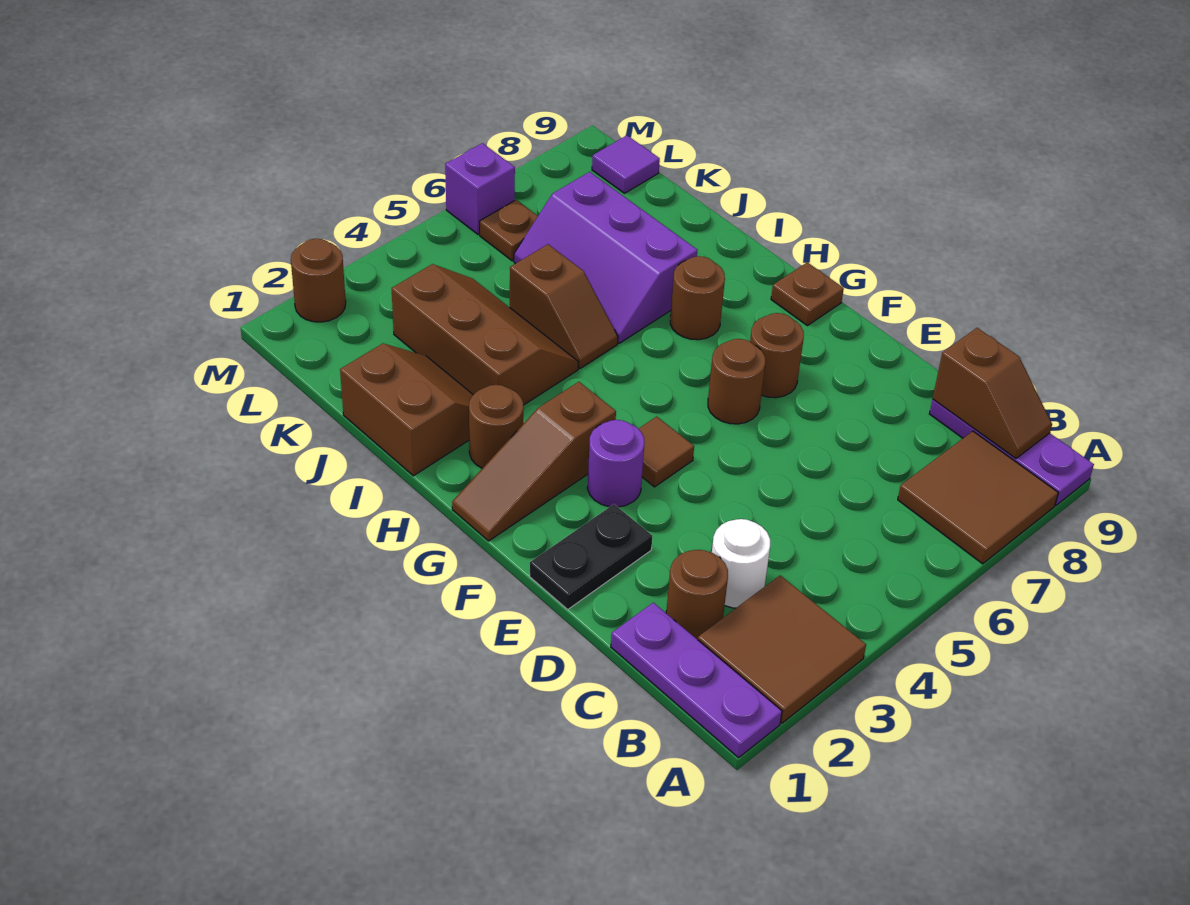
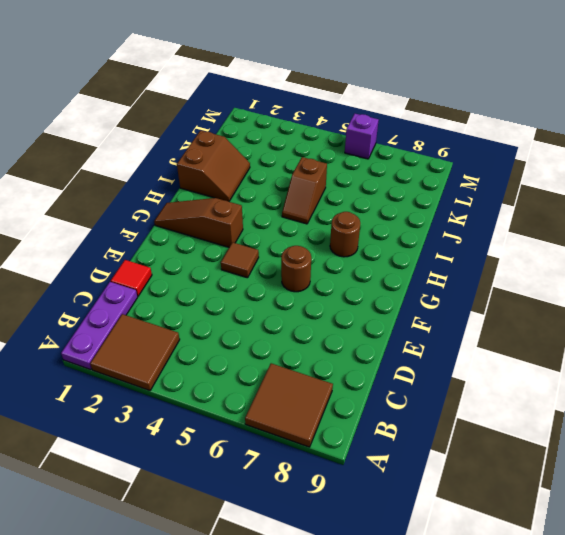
red tile D1 level 1 -> none
none -> purple plate A9:C9 level 1
none -> brown round brick C2 level 1
none -> white round brick C3 level 1

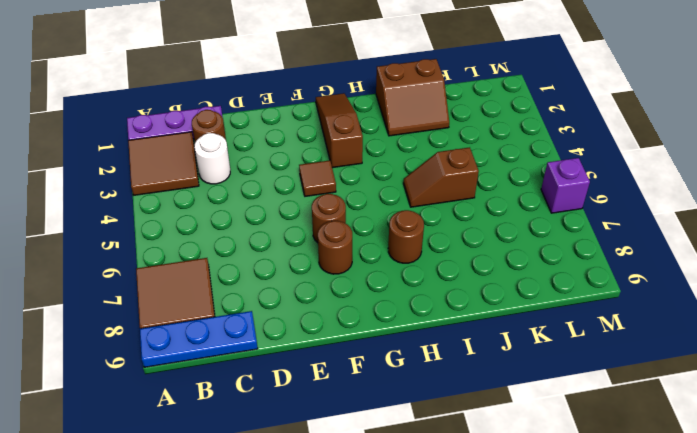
blue plate A9:C9 level 1 -> purple plate A9:C9 level 1
none -> black plate E1:E2 level 1
none -> purple round brick F3 level 1
none -> brown plate G9 level 1

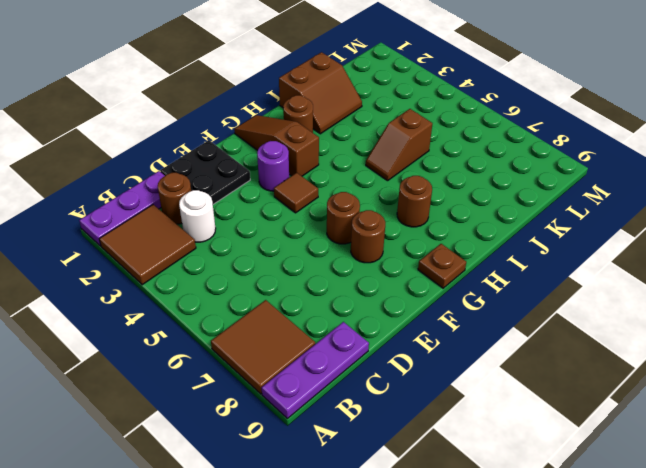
black plate D1:E2 level 1 -> black plate E1:E2 level 1
none -> brown slope I3:K4 level 1 top 3
none -> purple slope I6:K7 level 1 top 7
none -> brown plate L6 level 1

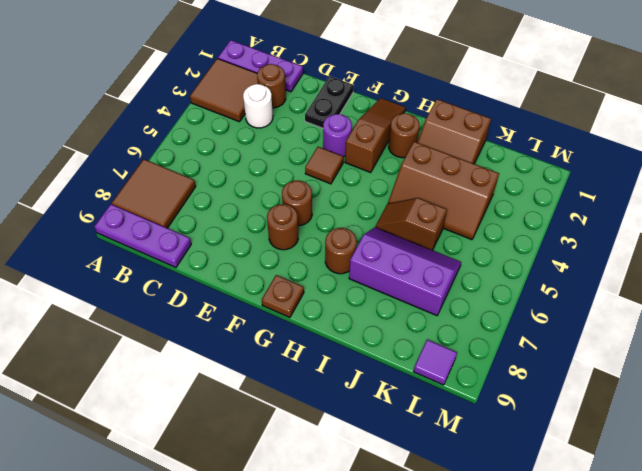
none -> brown plate L6 level 1
none -> brown round brick M2 level 1
none -> purple brick M6 level 1

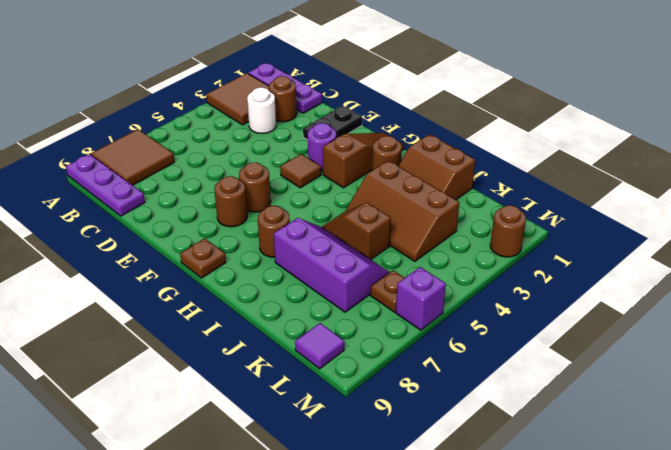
none -> brown slope B9:C9 level 2 top C

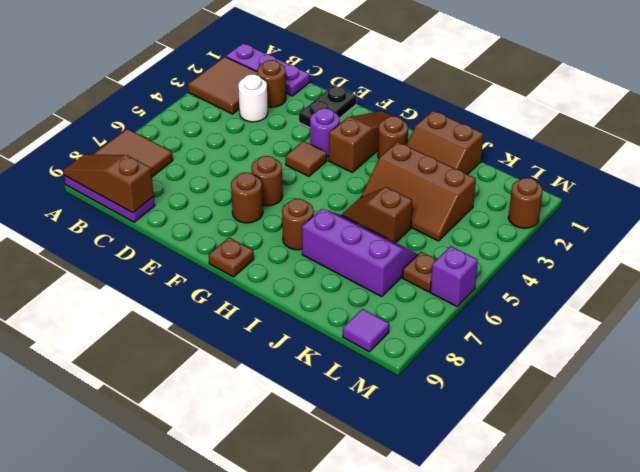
brown slope A9:C9 level 2 top C -> brown slope B9:C9 level 2 top C

